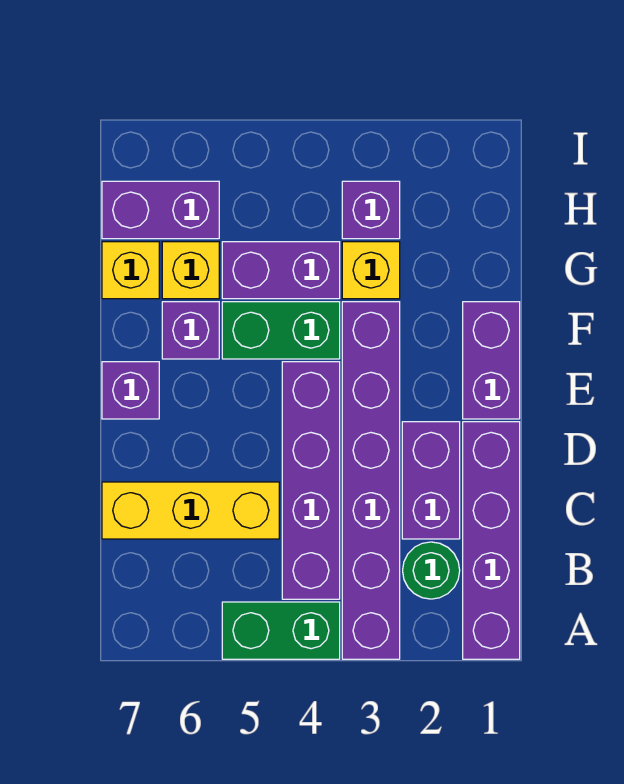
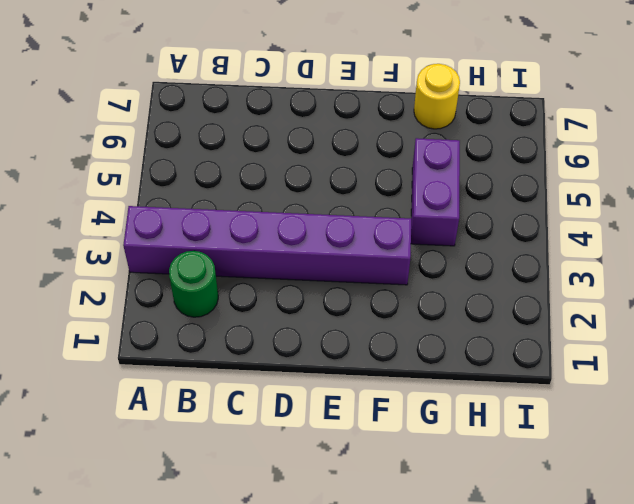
yellow round brick G7 level 1 -> yellow brick G7 level 1
none -> purple brick A1:D1 level 1
none -> green brick A4:A5 level 1
none -> purple brick B4:E4 level 1

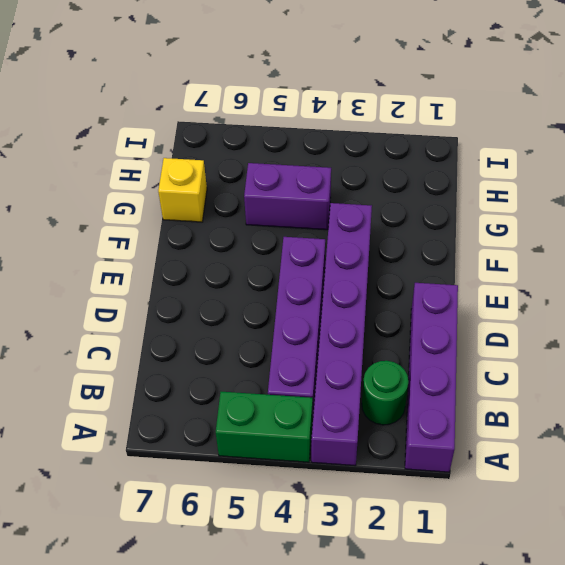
none -> purple brick C2:D2 level 1
none -> yellow brick C5:C7 level 1
none -> purple brick E1:F1 level 1

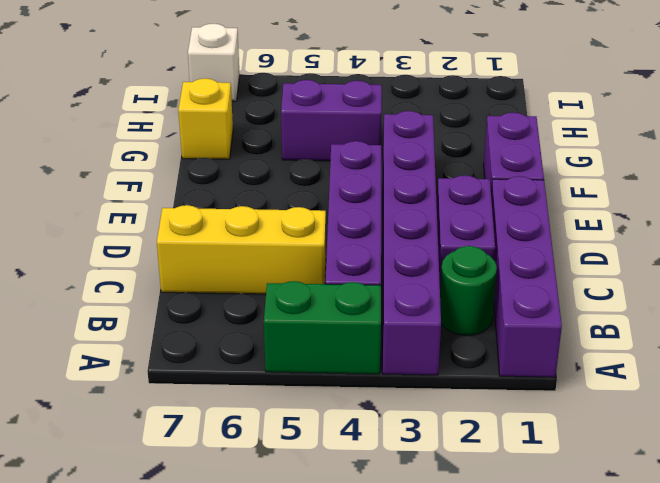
white brick I7 level 1 -> none
none -> purple brick E7 level 1
none -> green brick F4:F5 level 1
none -> purple brick F6 level 1

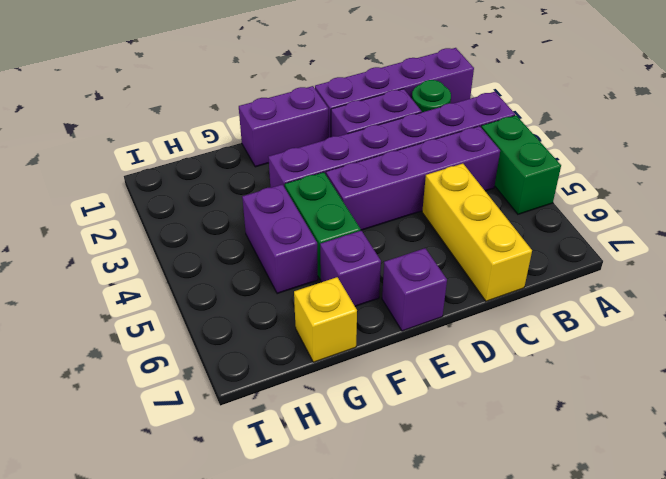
none -> yellow brick G3 level 1
none -> yellow brick G6 level 1
none -> purple brick H3 level 1

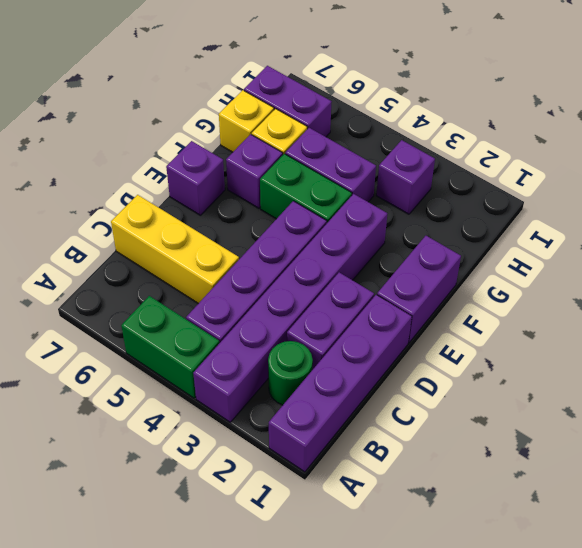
none -> yellow brick G3 level 1

